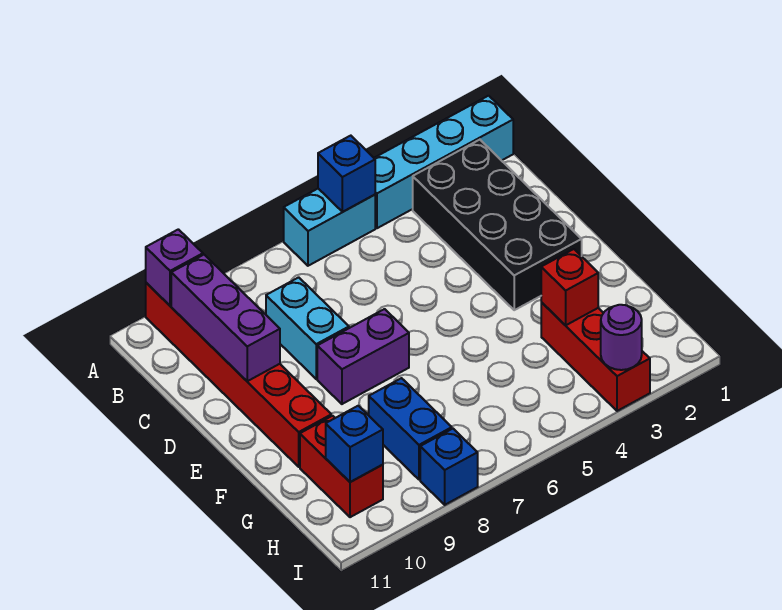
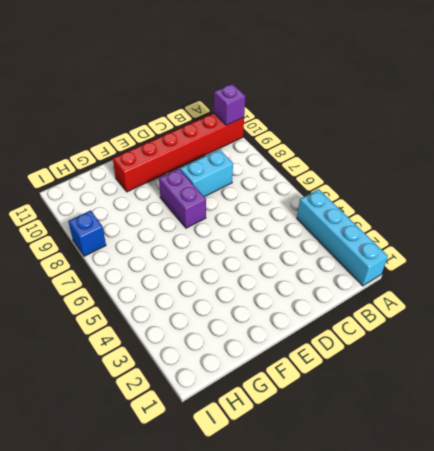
none -> cyan brick A5:A6 level 1
none -> black brick B2:E3 level 1
none -> red brick G3:I3 level 1

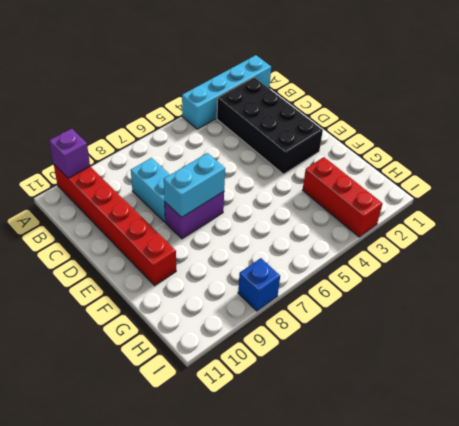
cyan brick E7:E8 level 2 -> cyan brick A5:A6 level 1
none -> blue brick G8:H8 level 1
none -> red brick G10:H10 level 1
none -> blue brick A5 level 2

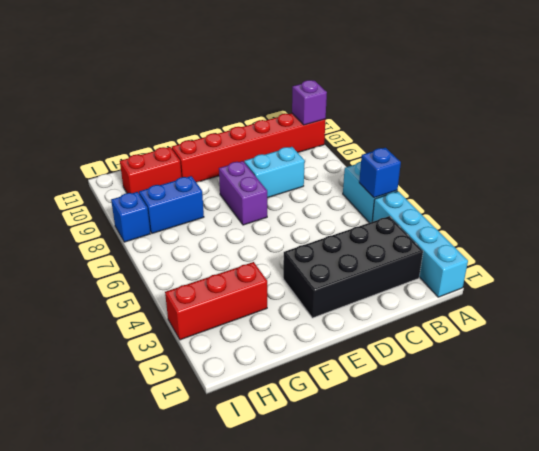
none -> purple brick B10:D10 level 2
none -> red brick G3 level 2
none -> blue brick H10 level 2

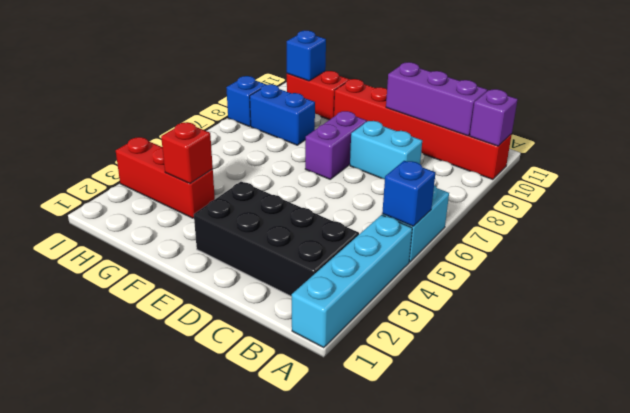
none -> purple round brick I3 level 2

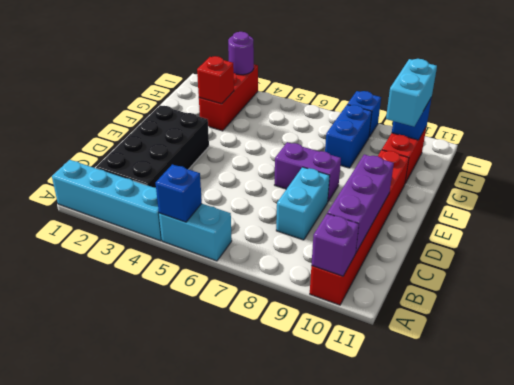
cyan brick G10:H10 level 3 -> none

